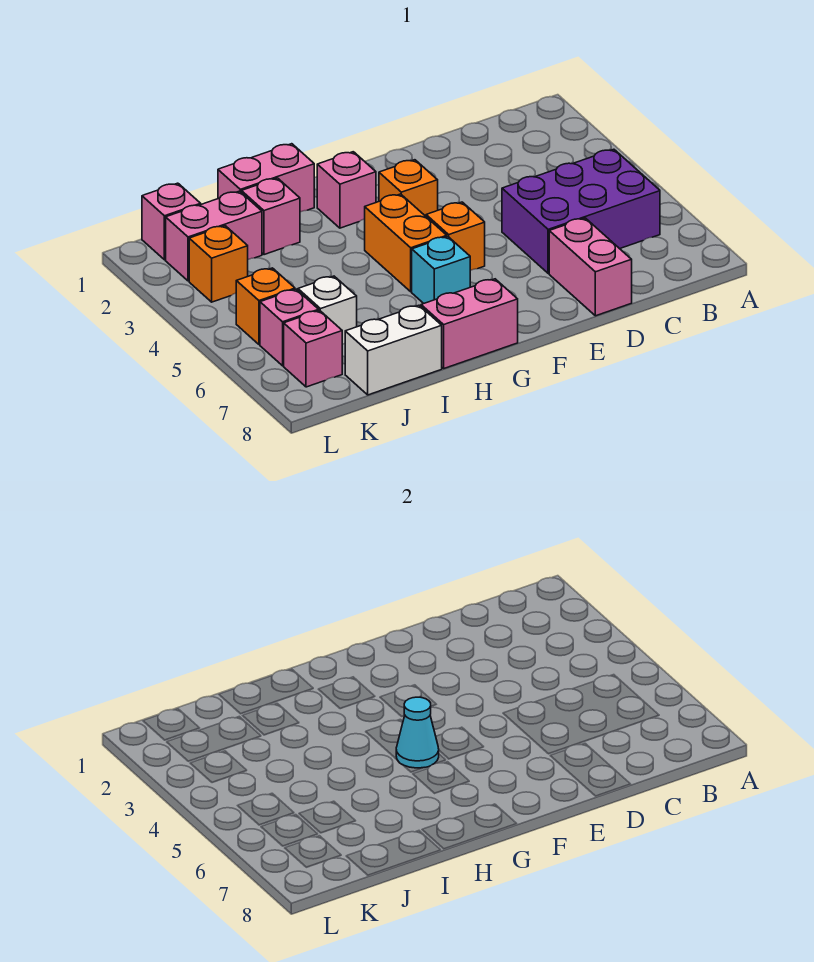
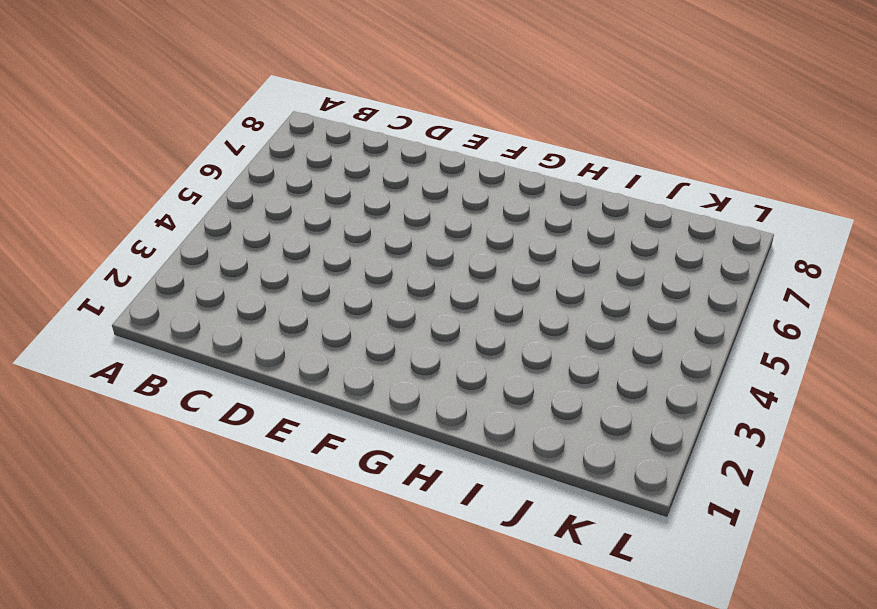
none -> purple brick B5:D6 level 1
none -> pink brick D7:D8 level 1
none -> orange brick F3 level 1

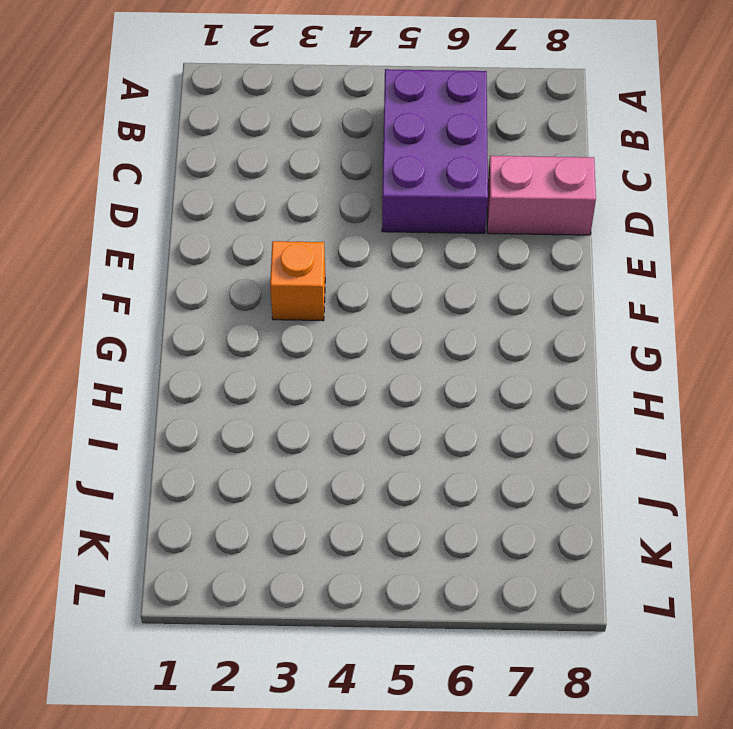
none -> orange brick F5 level 1
none -> pink brick G2 level 1
none -> orange brick G4:G5 level 1

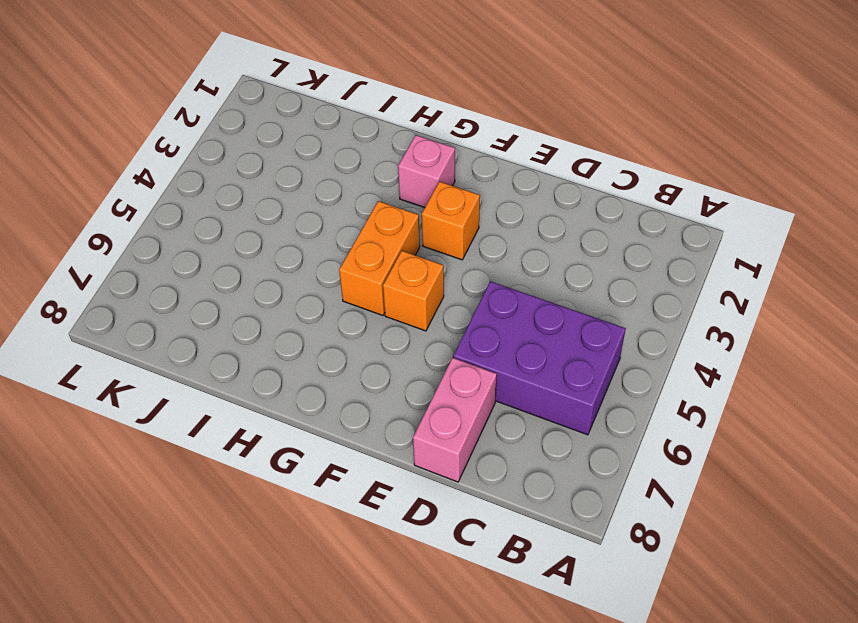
none -> cyan brick G6 level 1
none -> pink brick G8:H8 level 1
none -> pink brick H1:I1 level 1

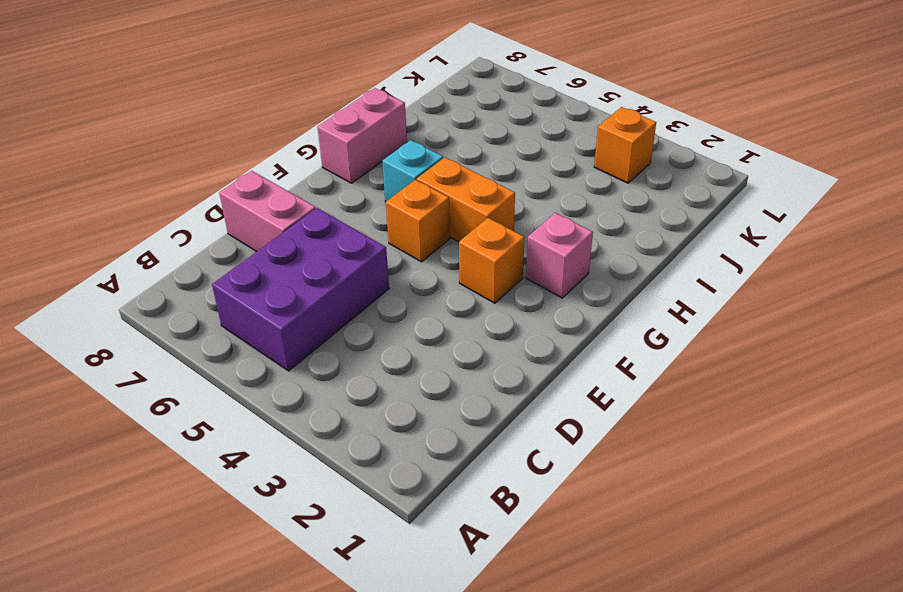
none -> pink brick H1:I1 level 1
none -> pink brick I2 level 1
none -> white brick I8:J8 level 1

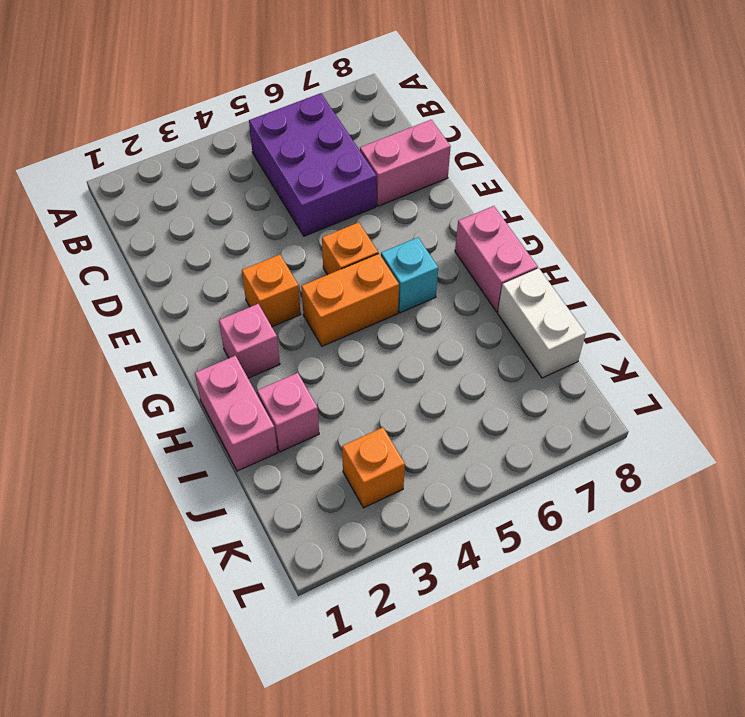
none -> pink brick J2:K2 level 1
none -> white brick J6 level 1
none -> pink brick K1 level 1

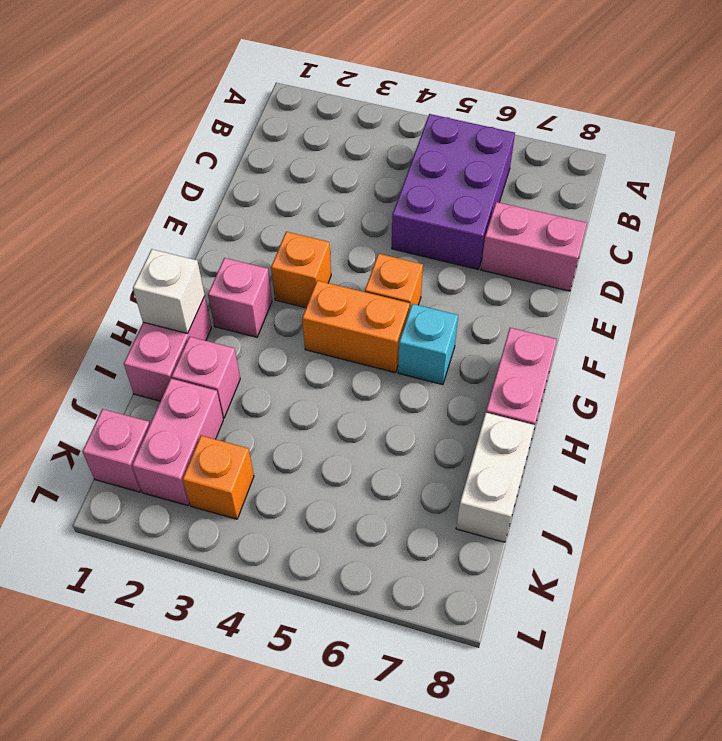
white brick H1 level 2 -> white brick J6 level 1
none -> orange brick K5 level 1
none -> pink brick K6 level 1
none -> pink brick K7 level 1

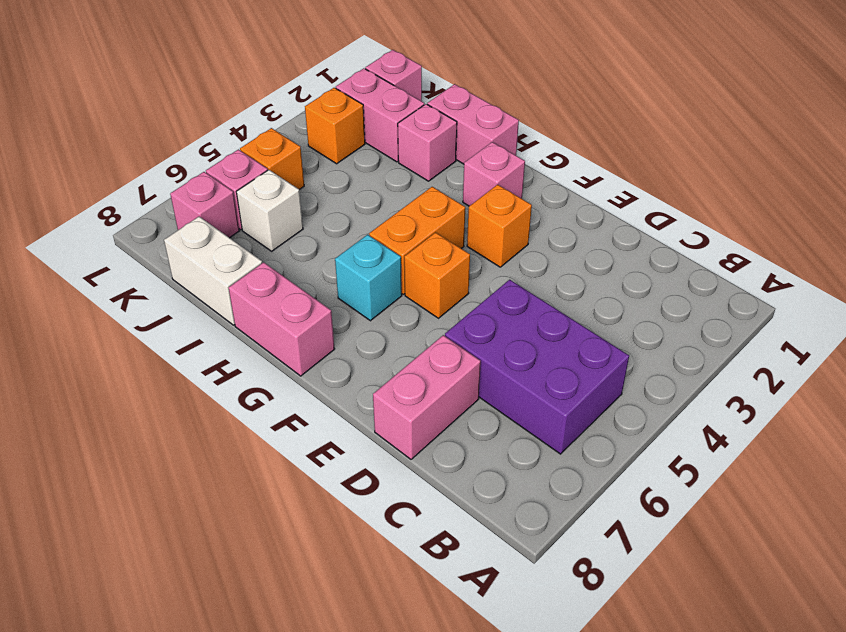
none -> cyan cone G5 level 2

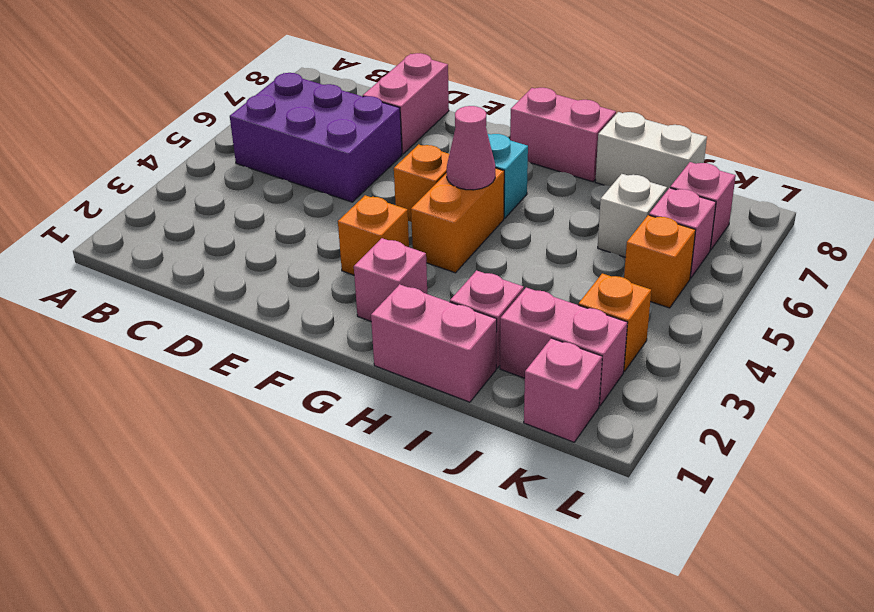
pink cone G5 level 2 -> cyan cone G5 level 2

